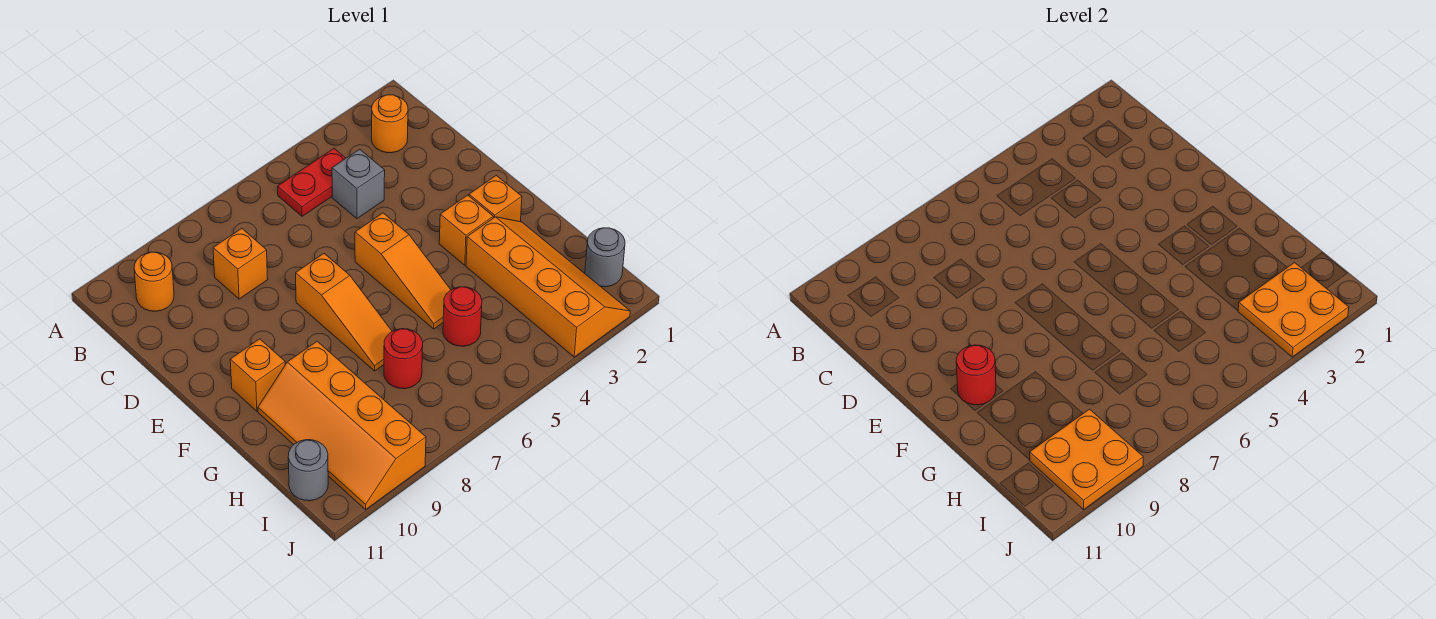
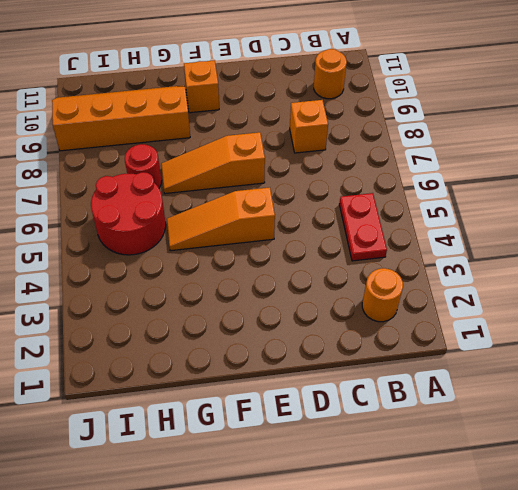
red round brick H5:I6 level 1 -> red round brick H5 level 1
none -> grey brick C4 level 1
none -> orange brick F2 level 1
none -> orange brick F3 level 1

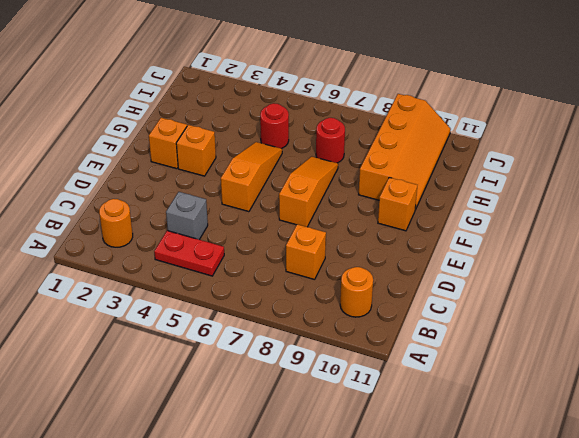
none -> orange slope G2:J3 level 1 top 3
none -> grey round brick I1 level 1
none -> grey round brick I11 level 1

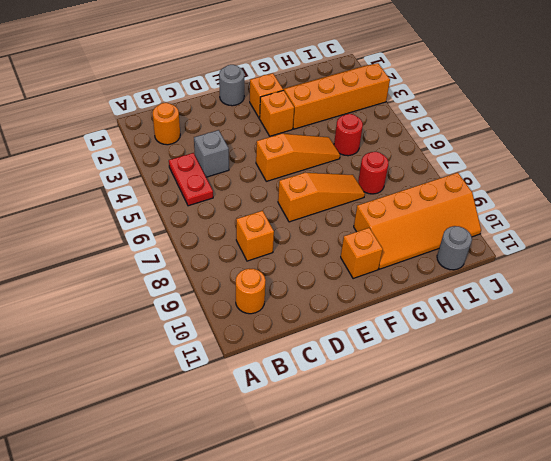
grey round brick E1 level 1 -> grey round brick I1 level 1
none -> red round brick F10 level 2
none -> orange plate I2:J3 level 2
none -> orange plate I9:J10 level 2

